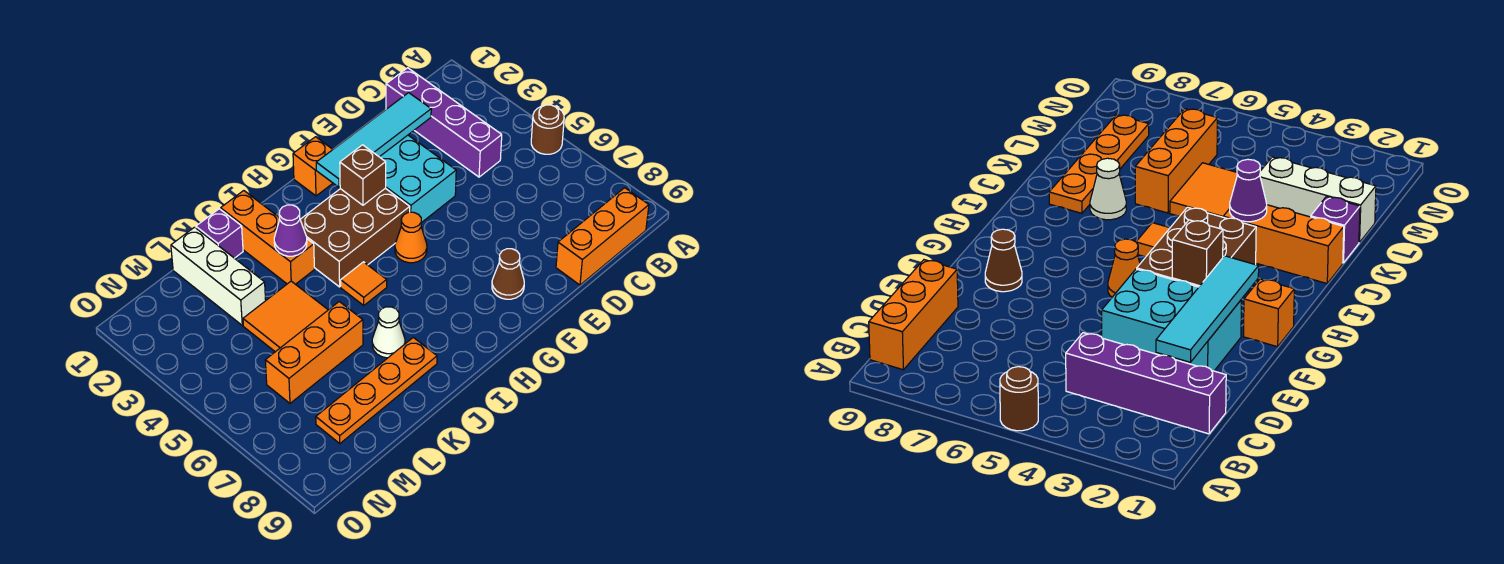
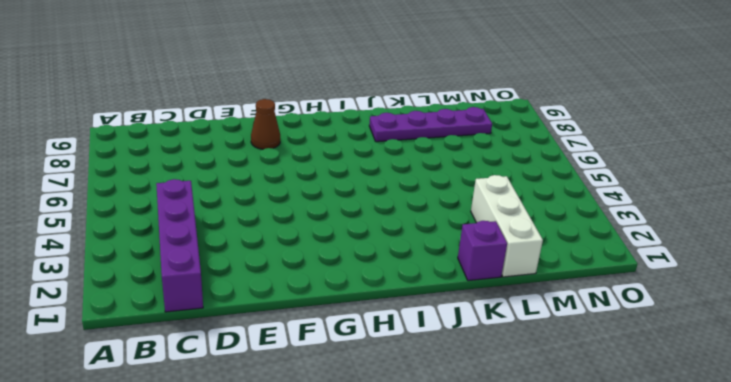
purple plate J8:M8 level 1 -> orange plate J8:M8 level 1
none -> brown round brick A5 level 1
none -> orange brick B9:D9 level 1
none -> cyan brick E2:F4 level 1

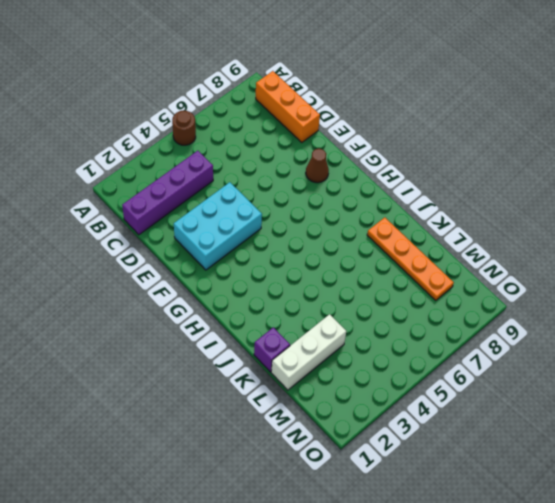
none -> orange brick G1 level 1
none -> brown brick G3:I4 level 1
none -> orange cone G5 level 1

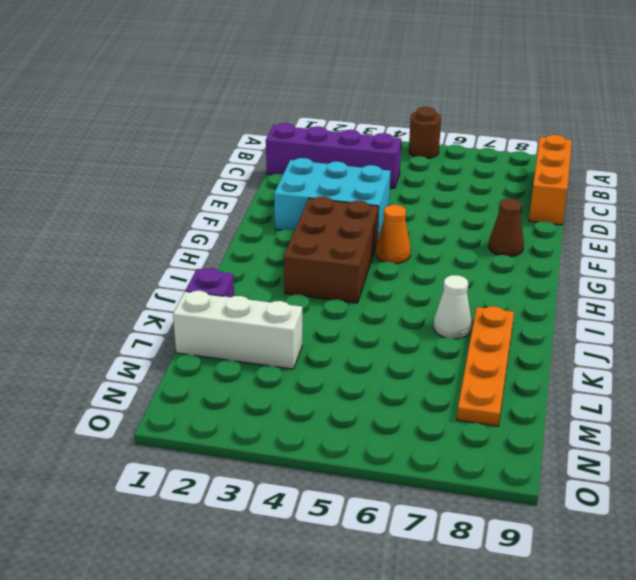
none -> orange brick G1 level 1
none -> orange tile I5 level 1
none -> orange brick J1:J3 level 1

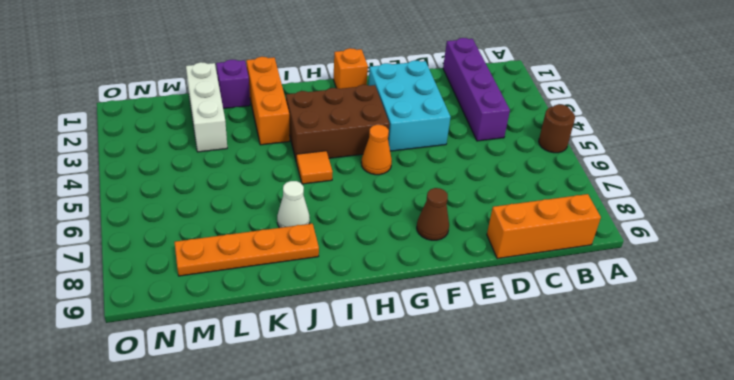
none -> orange tile K4:L5 level 1
none -> orange brick K6:M6 level 1
none -> cyan tile D2:G2 level 2

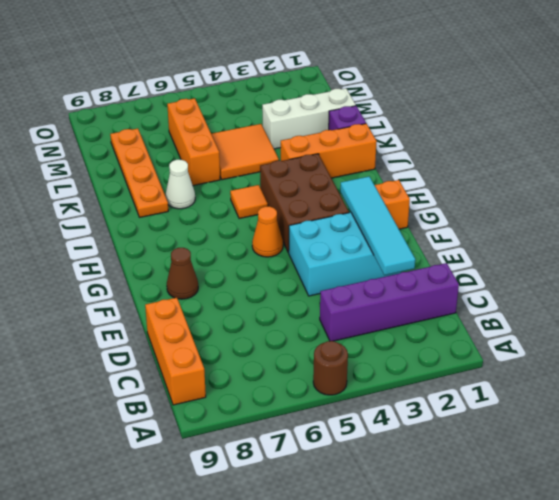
none -> brown brick G3 level 2
none -> purple cone J3 level 2

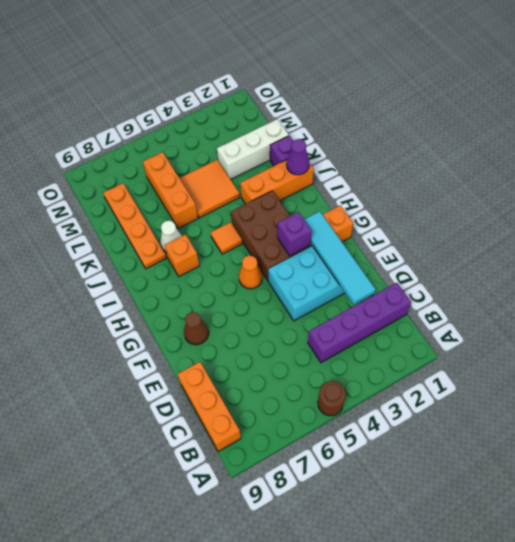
purple brick G3 level 2 -> brown brick G3 level 2
orange brick I7 level 1 -> none
purple cone J1 level 2 -> purple cone J3 level 2

